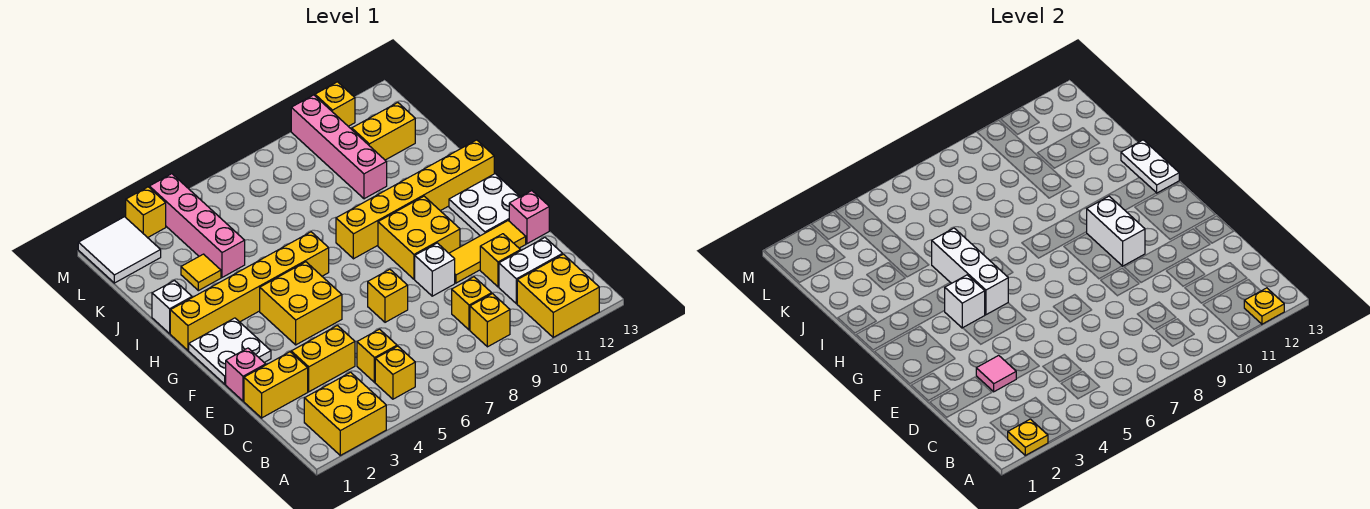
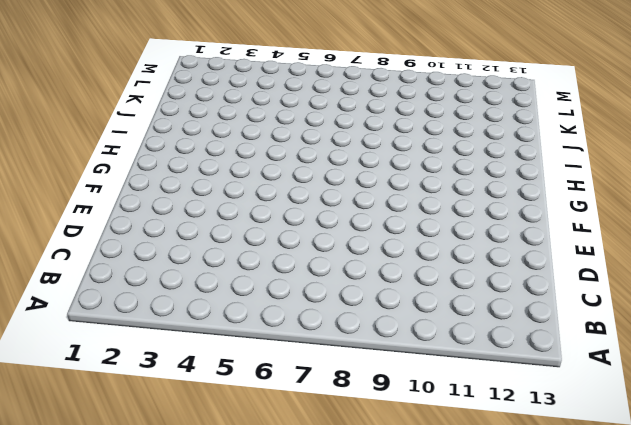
none -> yellow brick A2:B3 level 1
none -> yellow brick A11:B12 level 1
none -> yellow brick B5 level 1
none -> yellow brick B9 level 1

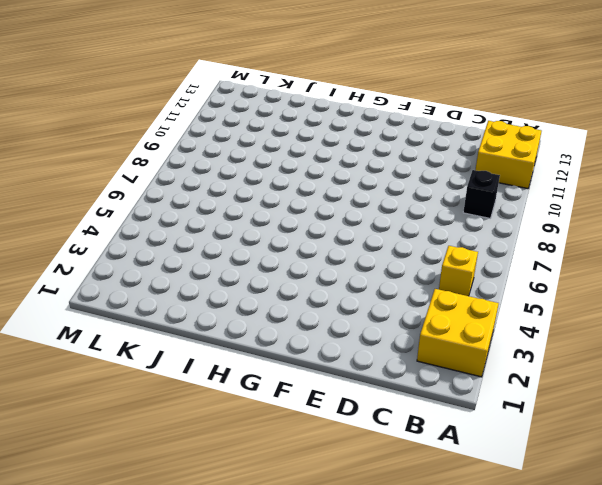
black brick B9 level 1 -> yellow brick B9 level 1
none -> yellow brick C5 level 1
none -> yellow brick C9 level 1
none -> white brick C11:C12 level 1
none -> yellow brick D1:D2 level 1

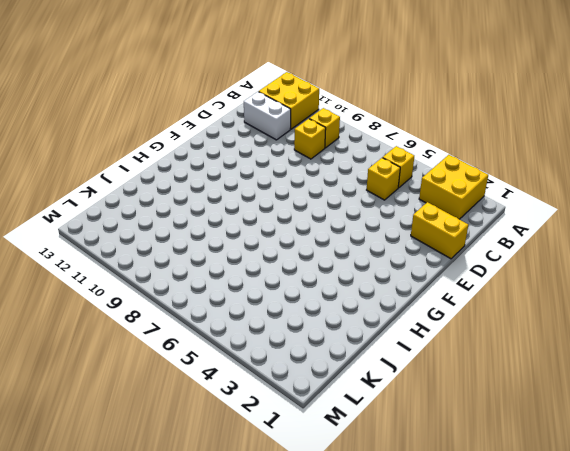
none -> yellow brick D3:D4 level 1
none -> yellow brick D11 level 1
none -> pink brick E1 level 1
none -> yellow brick E7 level 1

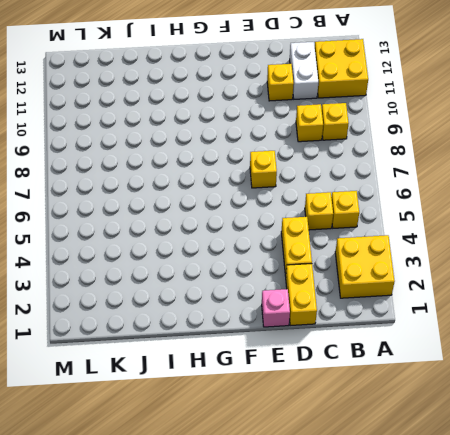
none -> white brick E9 level 1
none -> yellow tile E10:E12 level 1
none -> pink brick E13 level 1
none -> white plate F1:G2 level 1

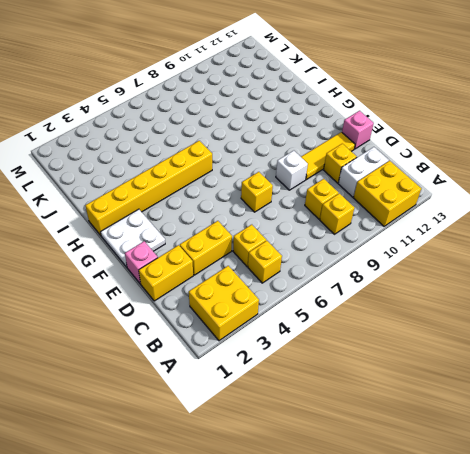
none -> yellow brick F4:G5 level 1
none -> yellow brick F9:G10 level 1
none -> white plate F12:G13 level 1
none -> yellow brick H8:H13 level 1

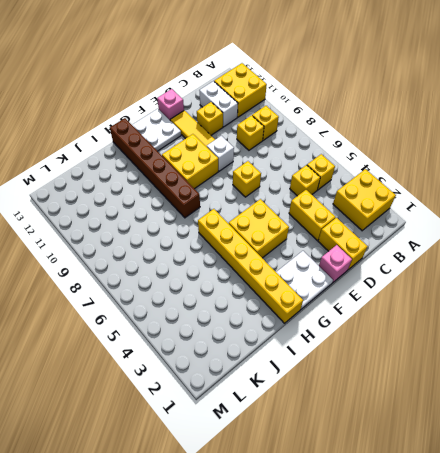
brown brick H8:H13 level 1 -> yellow brick H8:H13 level 1
none -> white brick I1 level 1
none -> yellow tile J3 level 1
none -> pink brick J4:M4 level 1
none -> pink brick J10:M10 level 1

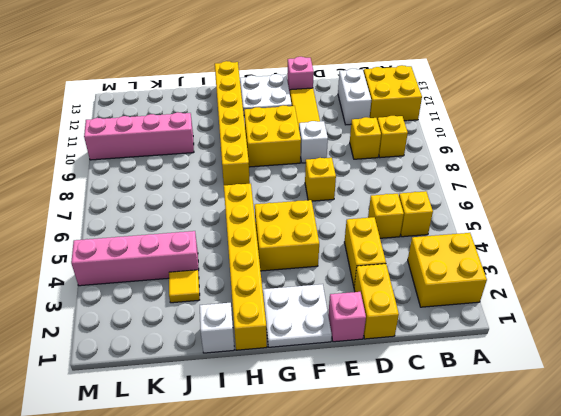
none -> yellow brick D11 level 1
none -> yellow brick K11:K12 level 1
none -> white tile L1:M2 level 1
none -> yellow brick M3 level 1

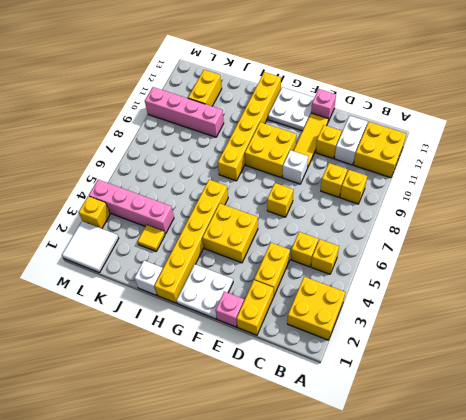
none -> yellow brick M11 level 1
none -> yellow plate A2 level 2
none -> yellow plate A12 level 2
none -> pink tile D3 level 2

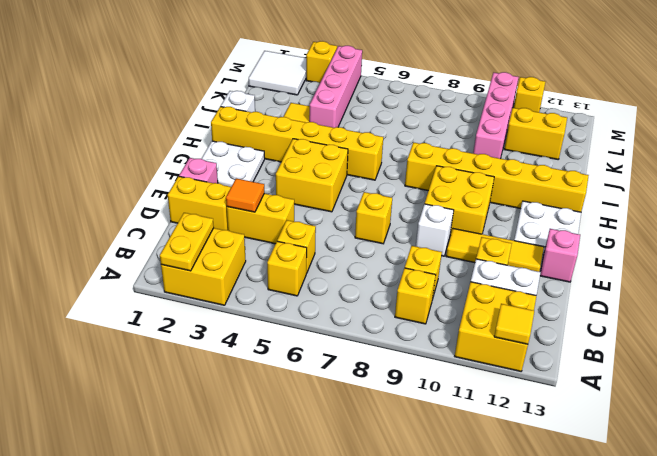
yellow plate A2:B2 level 2 -> yellow plate A2 level 2
yellow tile A12 level 2 -> yellow plate A12 level 2
orange tile D3 level 2 -> pink tile D3 level 2
none -> white brick F10:G10 level 2
none -> white brick G4 level 2
none -> white brick G5:I5 level 2
none -> white plate H13:I13 level 2

